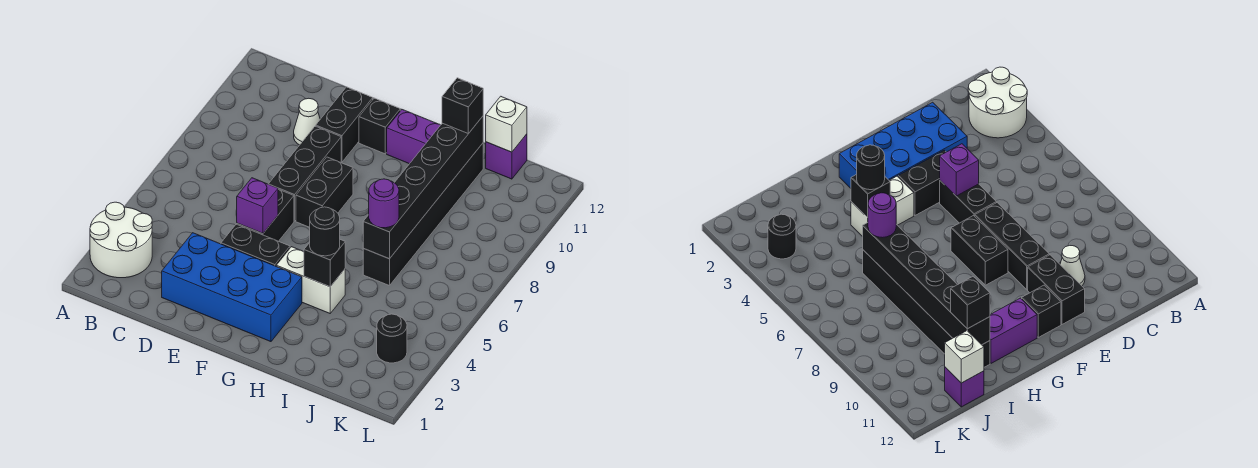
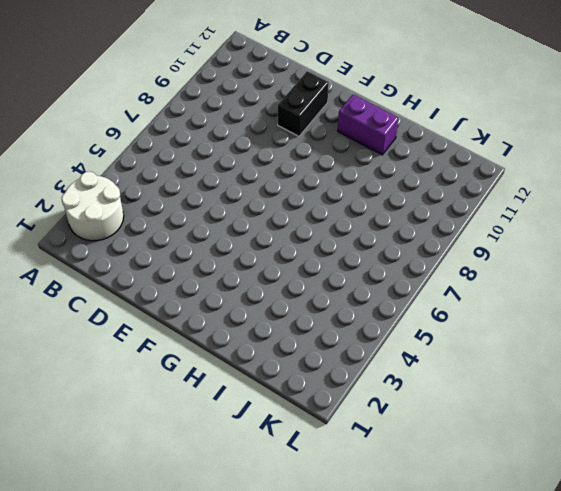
none -> blue brick D2:G3 level 1
none -> white cone D10 level 1
none -> black brick E4:F4 level 1

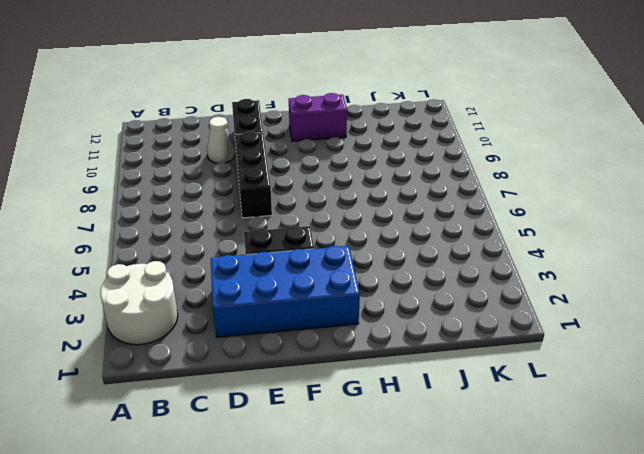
none -> black brick E5:E6 level 1
none -> black brick F7:F8 level 1
none -> black brick F11 level 1

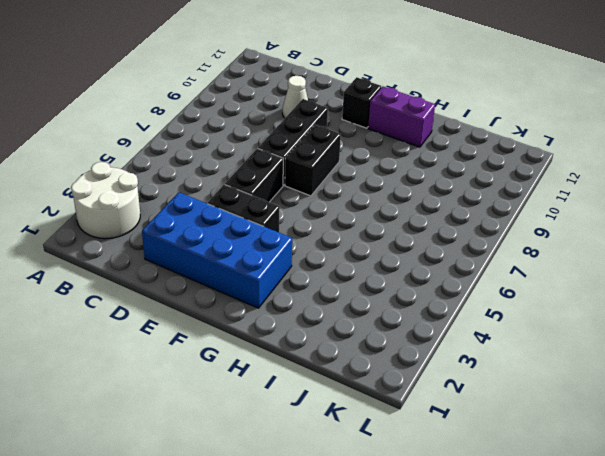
none -> black brick E10:E11 level 1
none -> white brick G4:H4 level 1
none -> black brick I6:I11 level 1

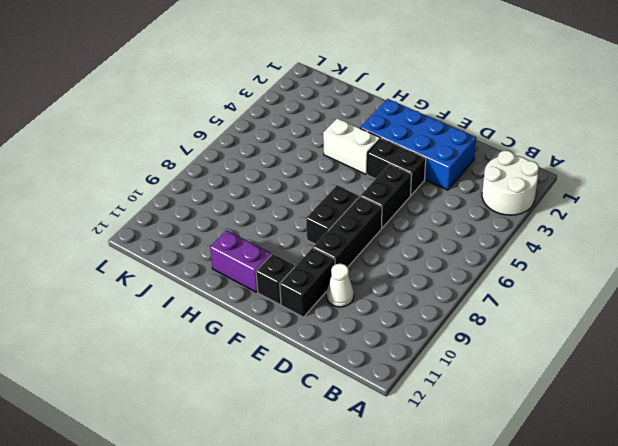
none -> black brick I6:I11 level 1
none -> purple brick J12 level 1
none -> black round brick K3 level 1

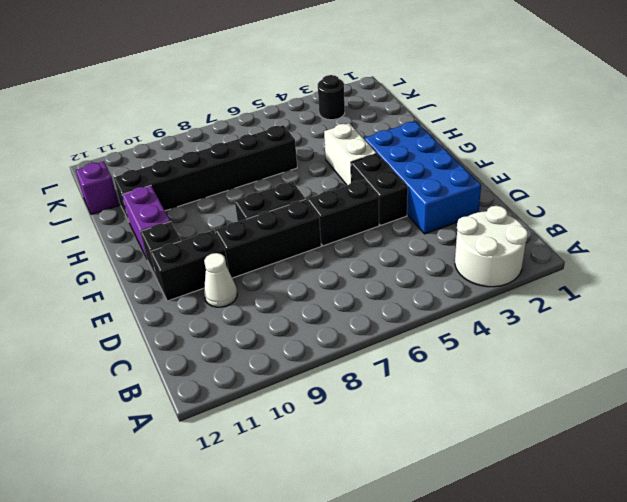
none -> purple brick E5 level 2
none -> black brick H4 level 2
none -> black brick I6:I11 level 2

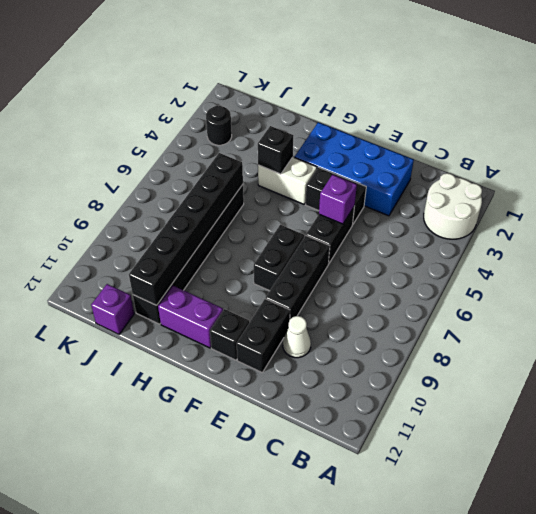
none -> white brick J12 level 2
none -> black round brick H4 level 3
none -> purple round brick I6 level 3

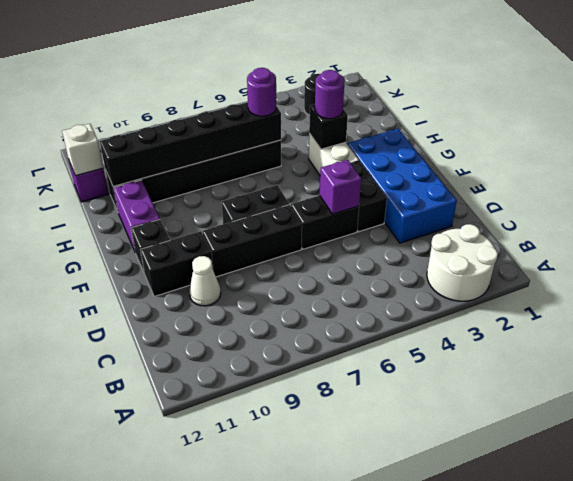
purple round brick H4 level 3 -> black round brick H4 level 3
none -> black brick I11 level 3

